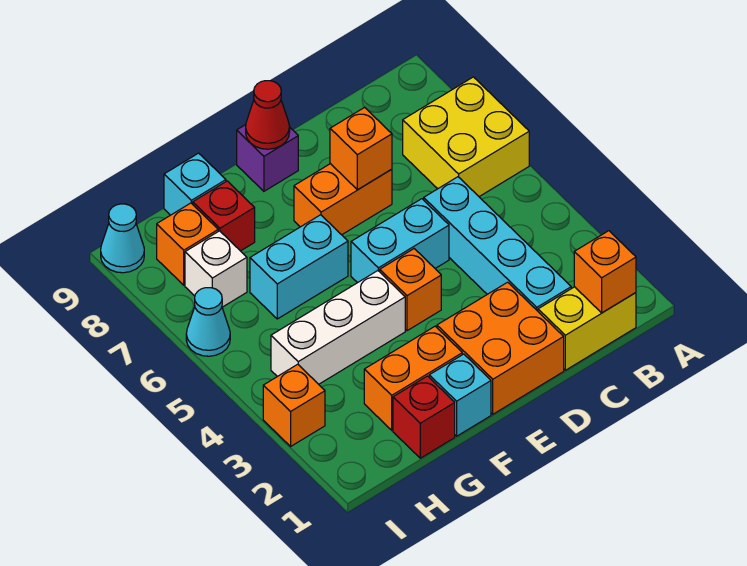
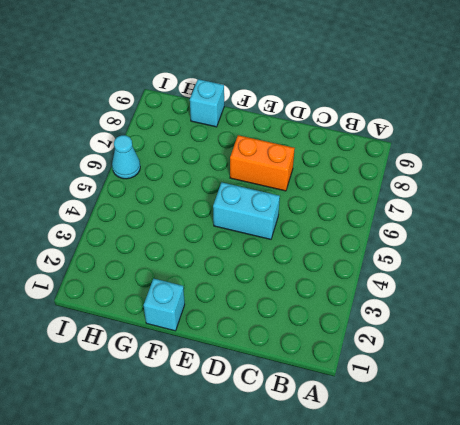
none -> yellow brick A6:B7 level 1
none -> yellow brick B1:C1 level 1
none -> cyan brick C2:C5 level 1

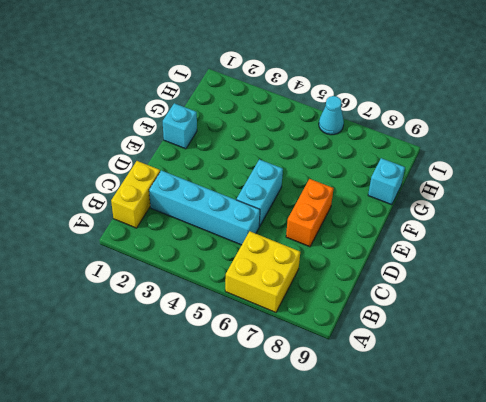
none -> orange brick D1:E2 level 1
none -> orange brick E4 level 1
none -> purple brick E9 level 1

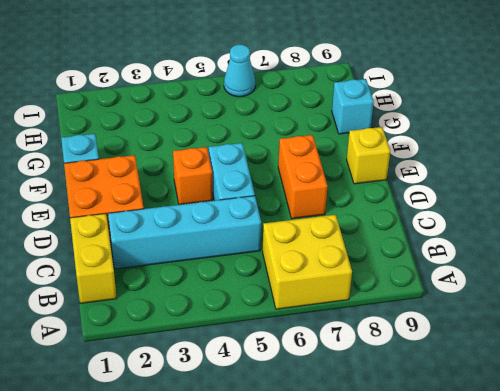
yellow brick E9 level 1 -> purple brick E9 level 1
none -> orange brick F2:G2 level 1
none -> white brick F4:H4 level 1
none -> cyan brick F6:G6 level 1

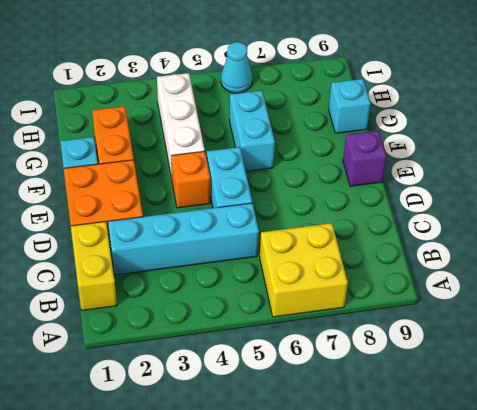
none -> orange brick D7:E7 level 1
none -> red brick G1 level 1
none -> red brick G8 level 1

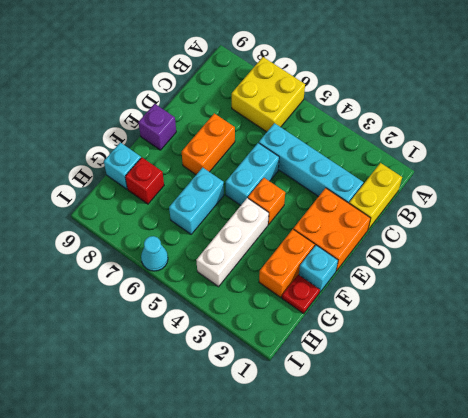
red plate G1 level 1 -> red brick G1 level 1
none -> white brick H7 level 1
none -> orange brick H8 level 1
none -> orange brick I3 level 1

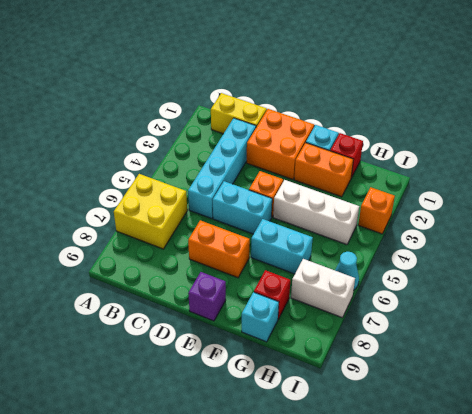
white brick H7:I7 level 1 -> white brick H7 level 1
none -> orange brick H8 level 1
none -> cyan cone I9 level 1
none -> orange brick B1 level 2

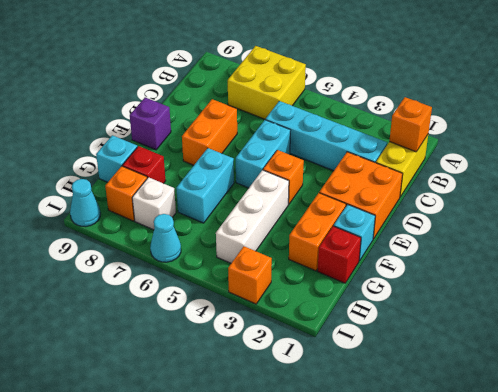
none -> orange brick D7 level 2
none -> red cone E9 level 2

